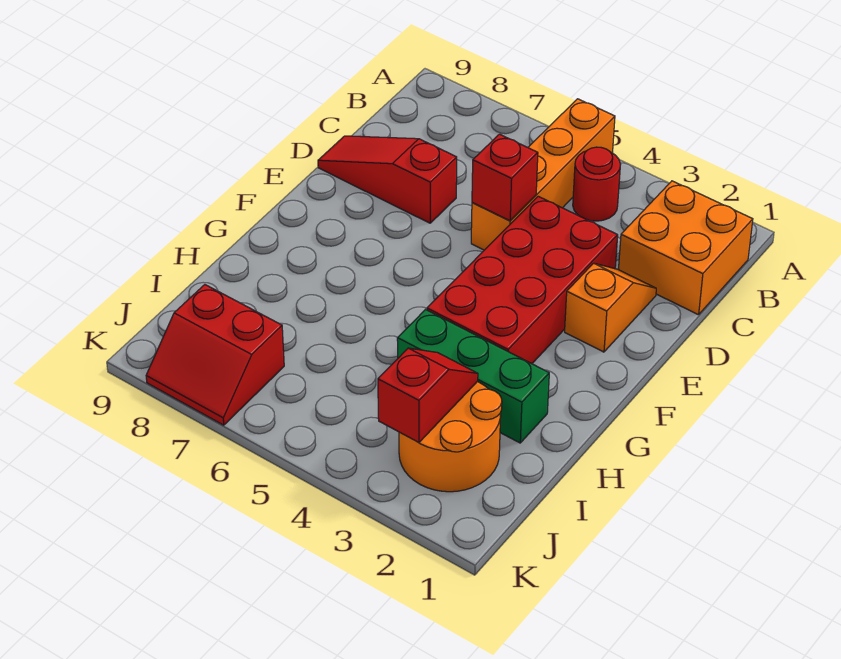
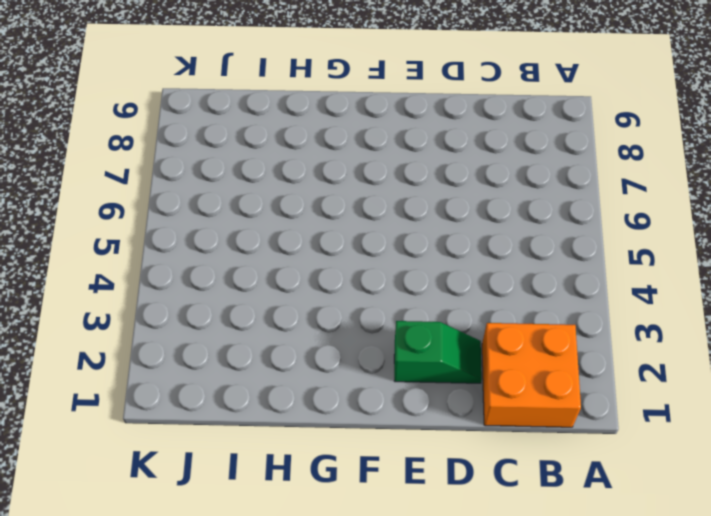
green slope D2:E2 level 1 top E -> orange slope D2:E2 level 1 top E
none -> orange brick A5:D5 level 1
none -> red round brick B4 level 1

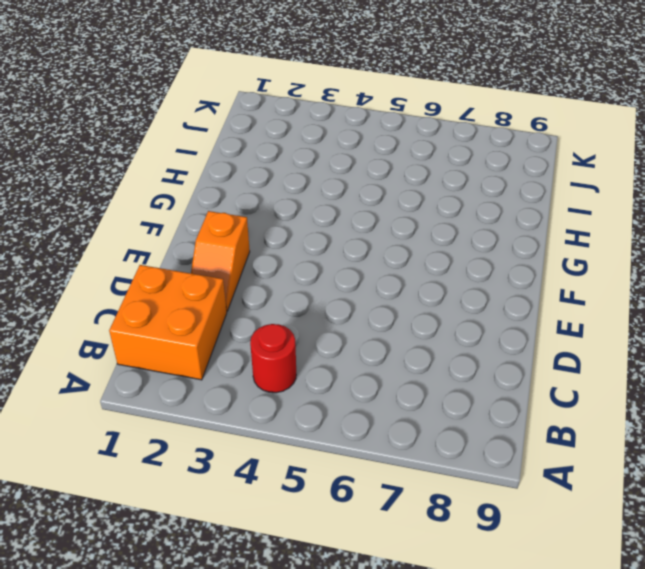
none -> orange brick A5:D5 level 1
none -> red brick D3:G4 level 1

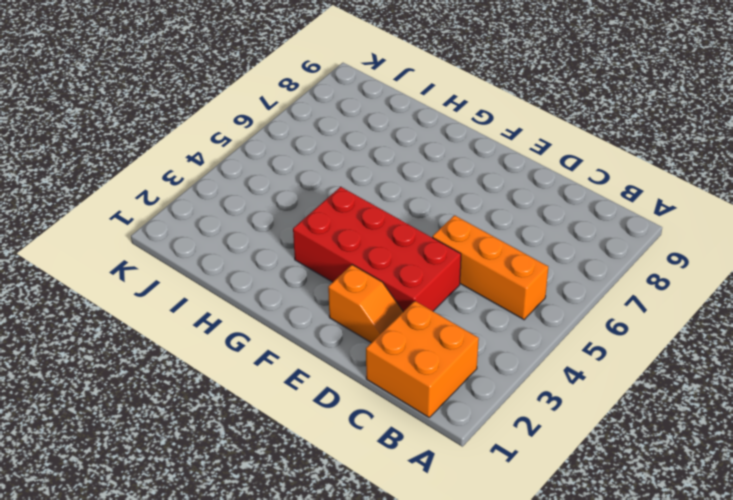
orange brick B5:D5 level 1 -> orange brick A5:D5 level 1
none -> red round brick B4 level 1
none -> red slope D7:D9 level 1 top 7

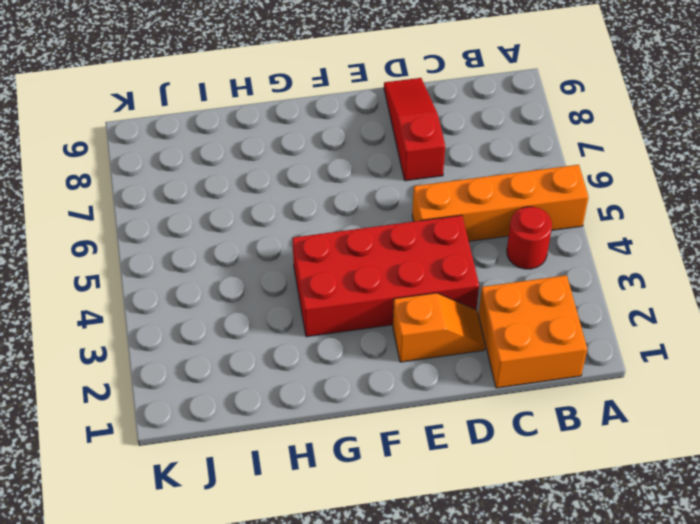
none -> green brick H2:H4 level 1
none -> orange round brick I2:J3 level 1

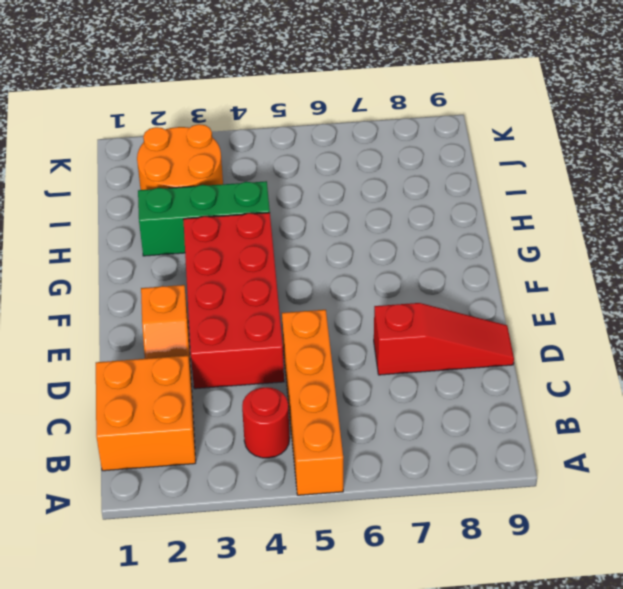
none -> red slope J7:K8 level 1 top J
none -> red brick D5 level 2

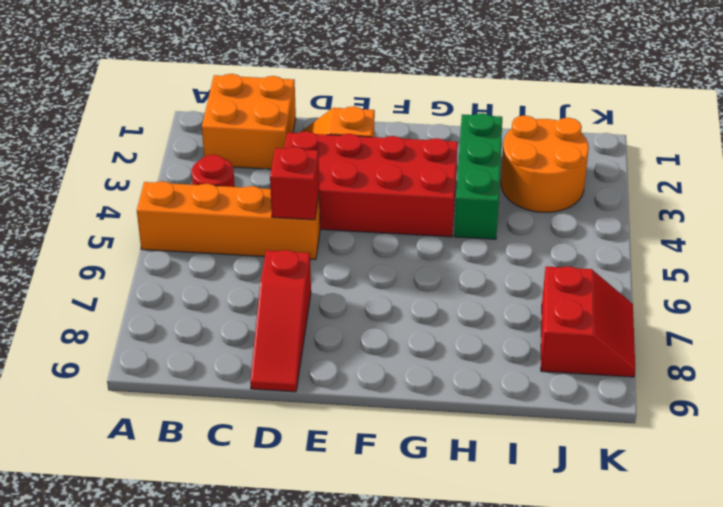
none -> red slope I3:J3 level 2 top J

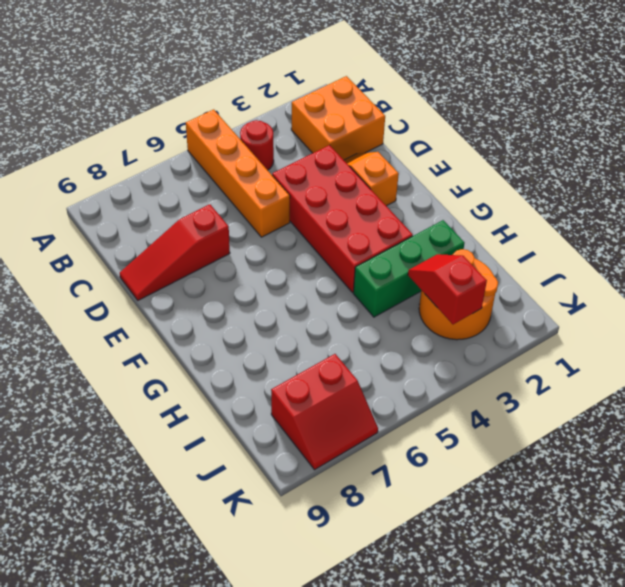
none -> red brick D5 level 2

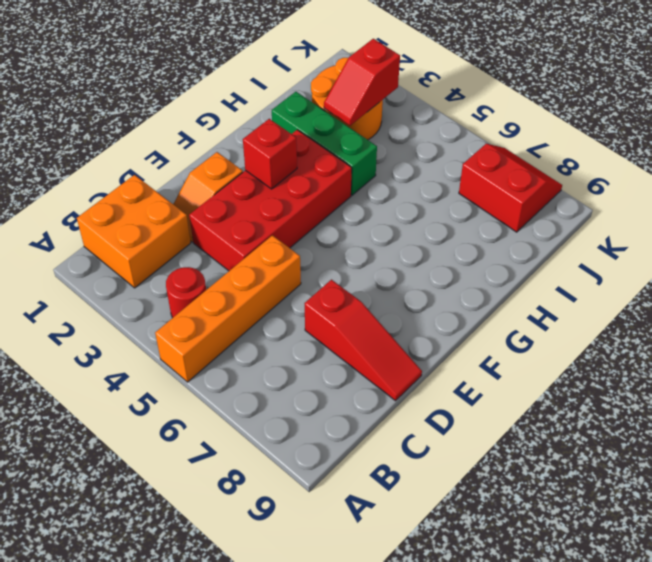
red brick F3 level 2 -> red brick D5 level 2

